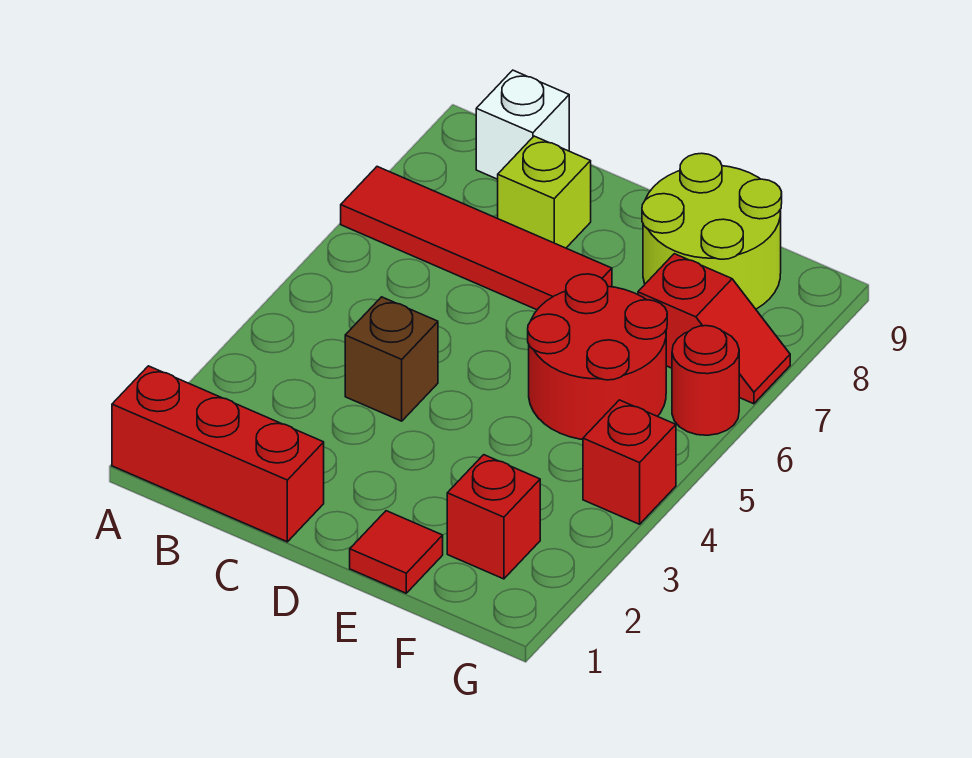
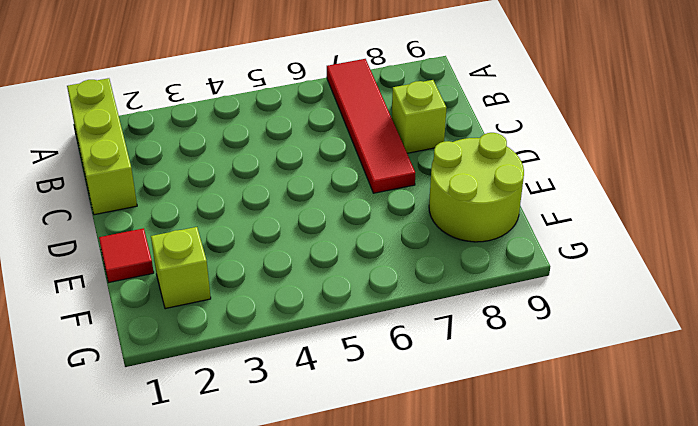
lime brick A1:C1 level 1 -> red brick A1:C1 level 1
lime brick F2 level 1 -> red brick F2 level 1
none -> white brick B9 level 1
none -> brown brick C4 level 1
none -> red round brick E5:F6 level 1

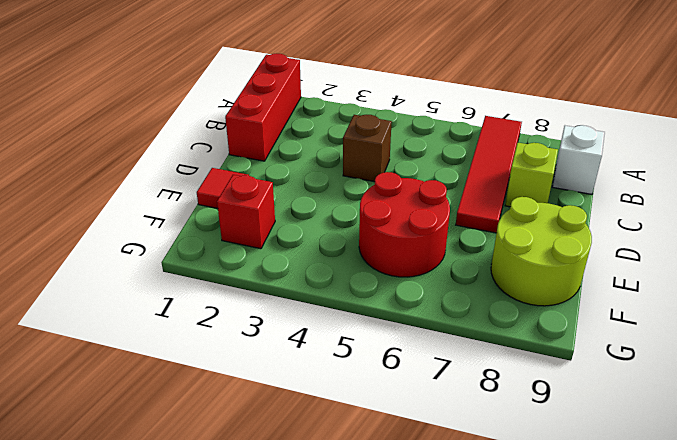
none -> red slope F7:G7 level 1 top F
none -> red brick G4 level 1
none -> red round brick G6 level 1

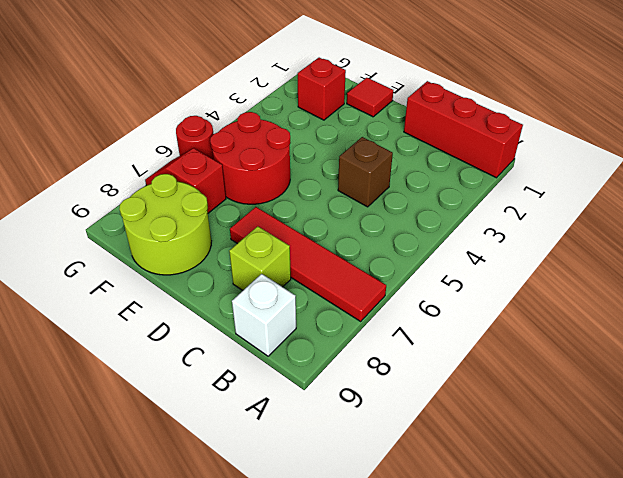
none -> red brick G4 level 1

